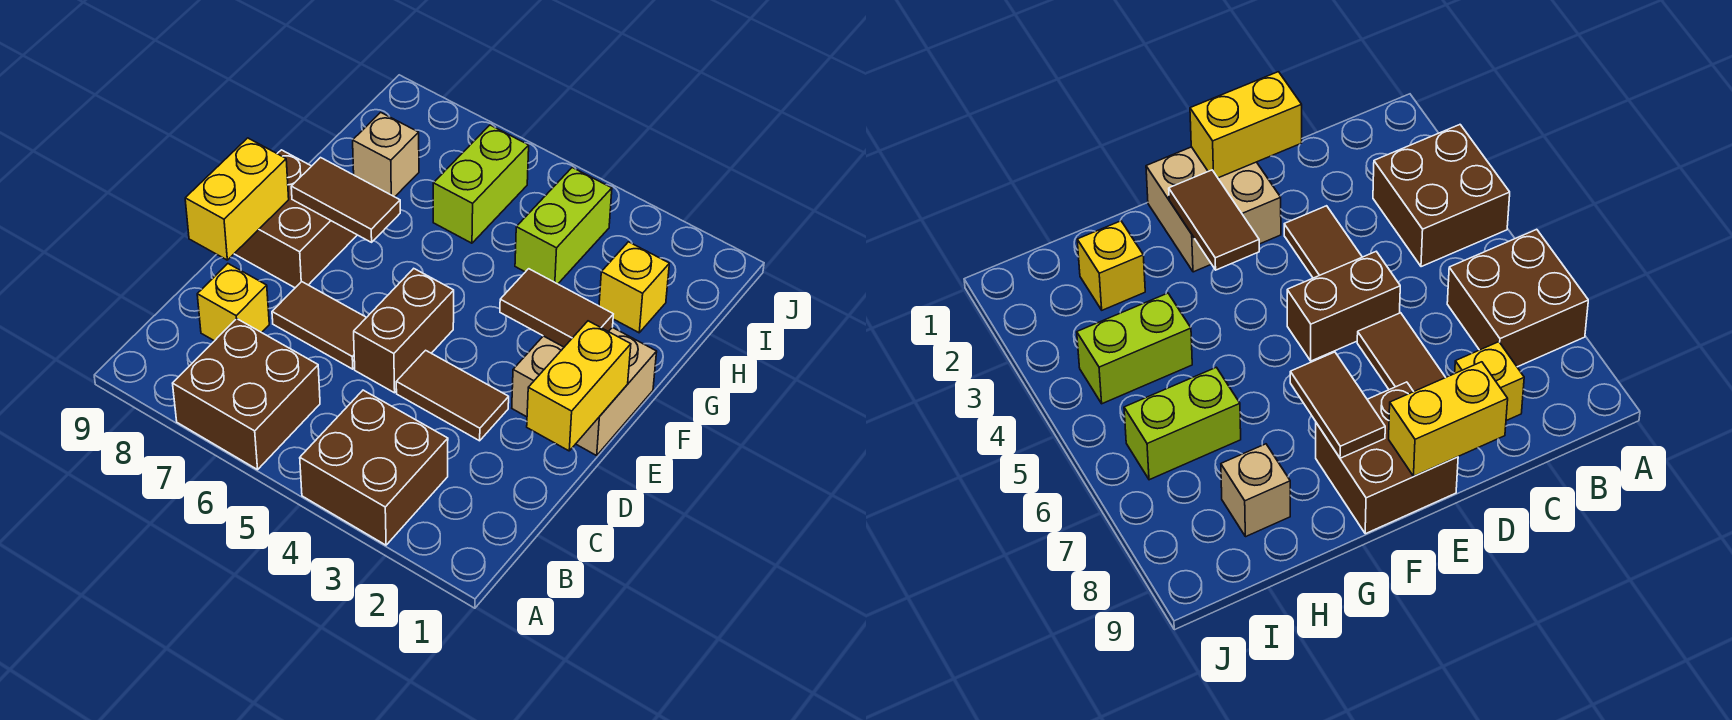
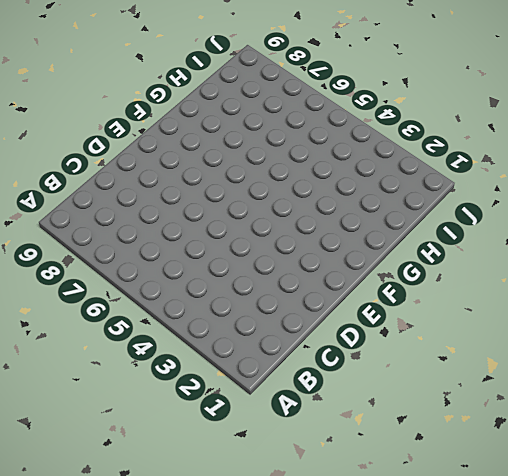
none -> brown brick A3:B4 level 1
none -> brown brick A6:B7 level 1
none -> yellow brick C8 level 1

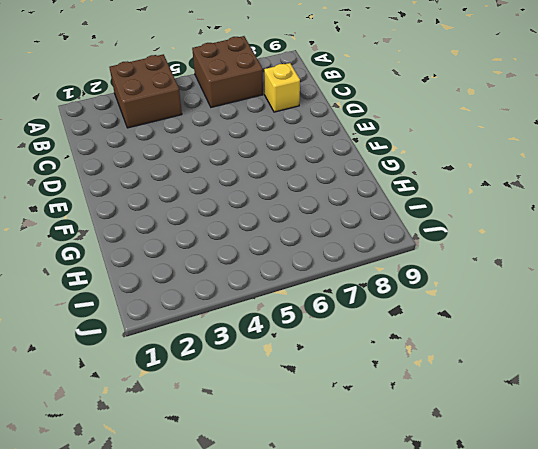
none -> brown tile D3:D4 level 1
none -> brown brick D5:E5 level 1
none -> brown tile D6:D7 level 1

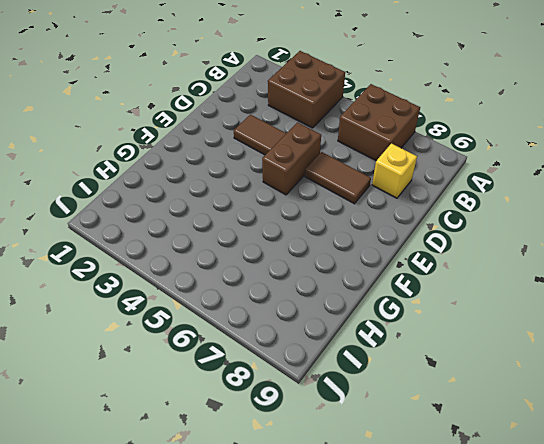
none -> tan brick E1:F2 level 1
none -> brown brick E8:F9 level 1
none -> yellow brick H2 level 1

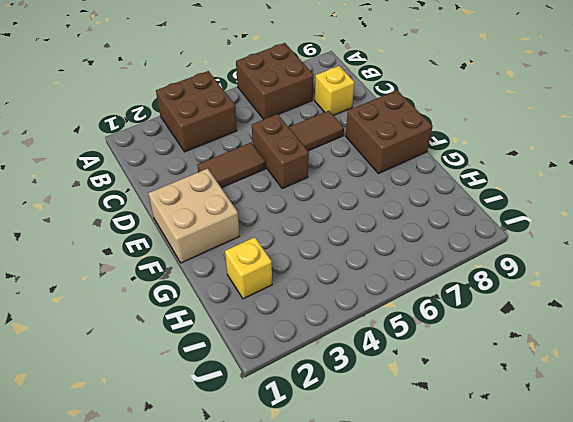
none -> lime brick H4:I4 level 1
none -> lime brick H6:I6 level 1
none -> tan brick H8 level 1

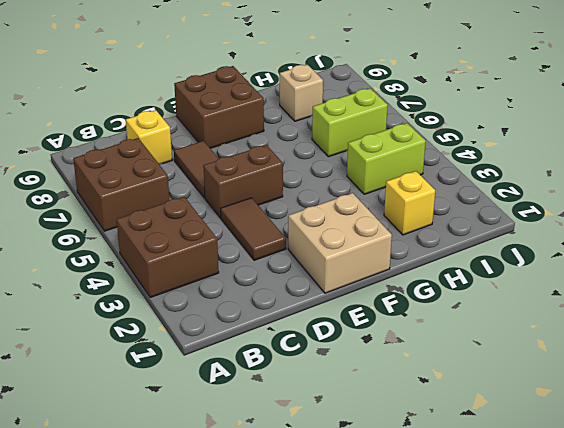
none -> yellow brick D1:E1 level 2
none -> yellow brick D9:E9 level 2
none -> brown tile F2:F3 level 2

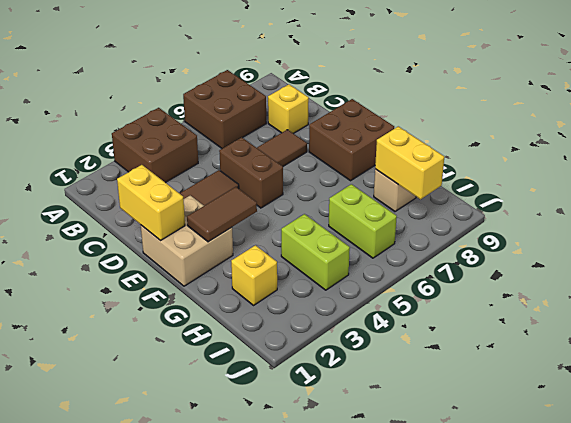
yellow brick H8:I8 level 2 -> yellow brick D9:E9 level 2
none -> brown tile F7:F8 level 2

